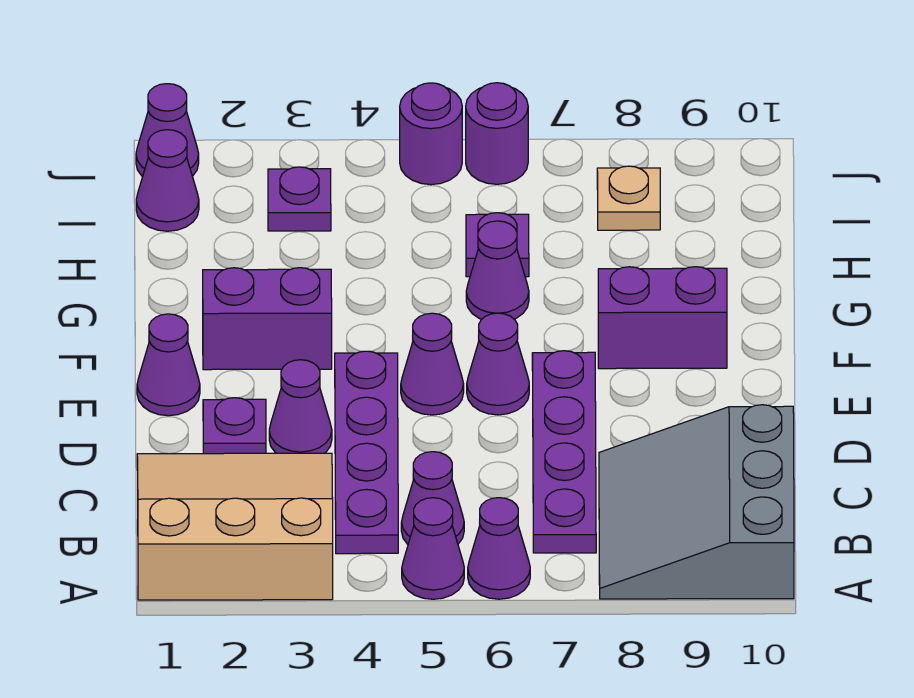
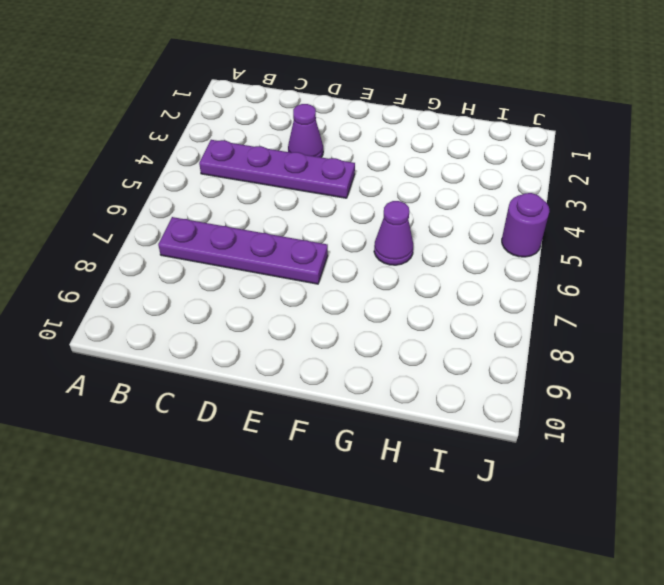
none -> tan slope A1:C3 level 1 top A
none -> purple cone A5 level 1
none -> purple cone A6 level 1

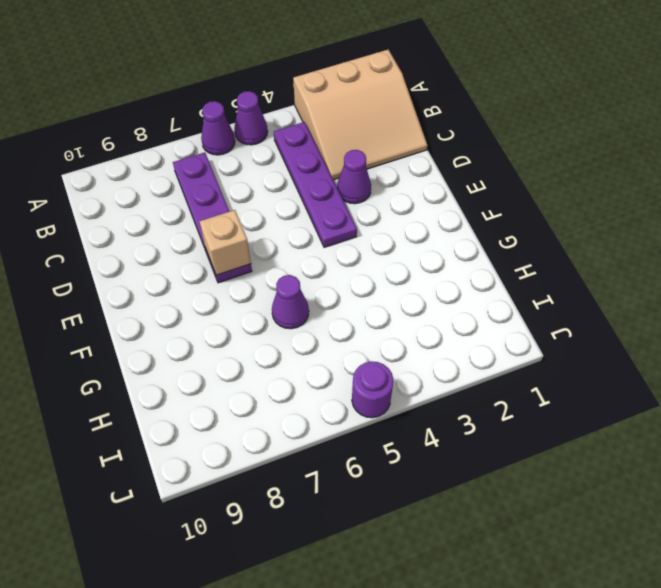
tan brick E7 level 2 -> none
none -> grey slope A8:C10 level 1 top 10
none -> purple cone B5 level 1
none -> purple plate D2 level 1

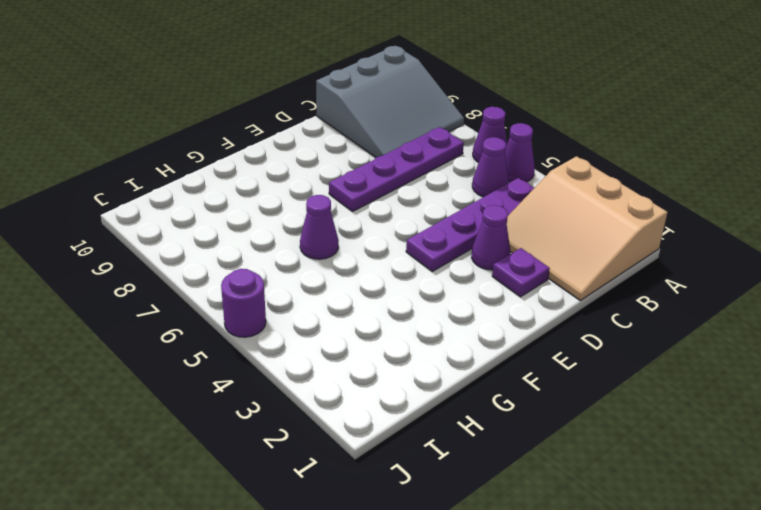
none -> purple cone E1 level 1
none -> purple cone E5 level 1
none -> purple cone E6 level 1

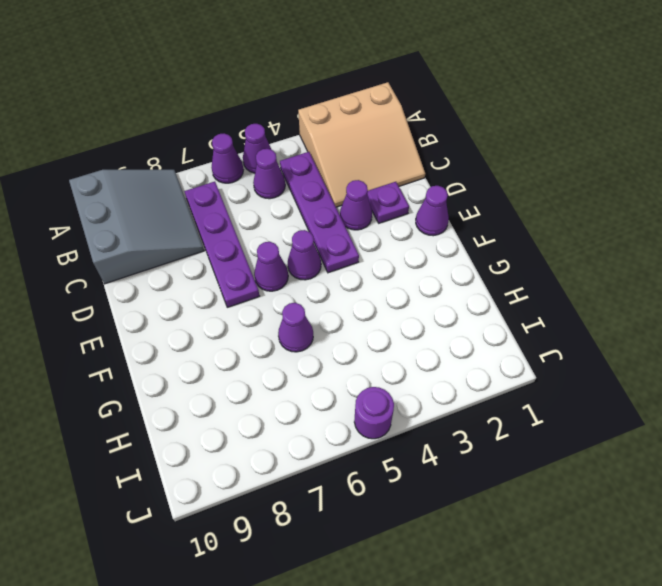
none -> purple brick F2:F3 level 1
none -> purple brick F8:F9 level 1
none -> purple plate H6 level 1

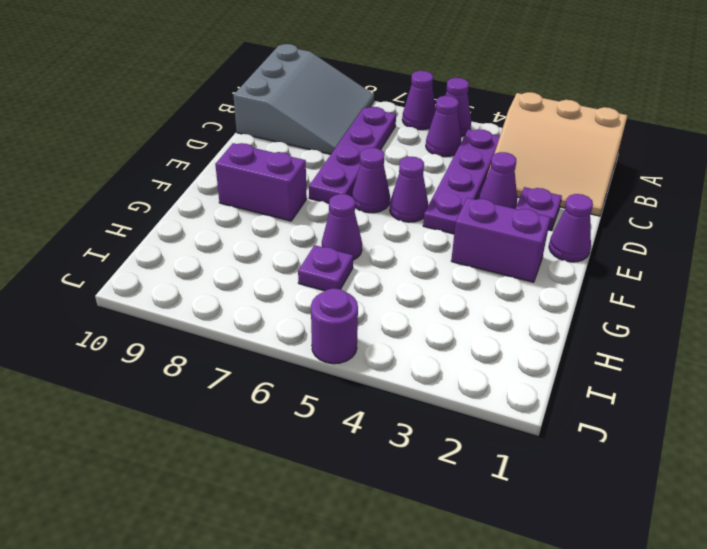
none -> purple cone I1 level 1
none -> purple plate I3 level 1
none -> tan plate I8 level 1

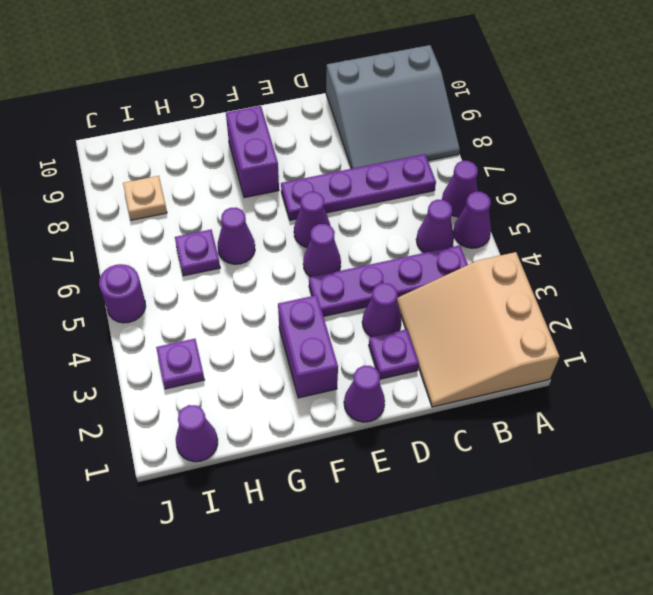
none -> purple cone J1 level 1
none -> purple round brick J6 level 1

